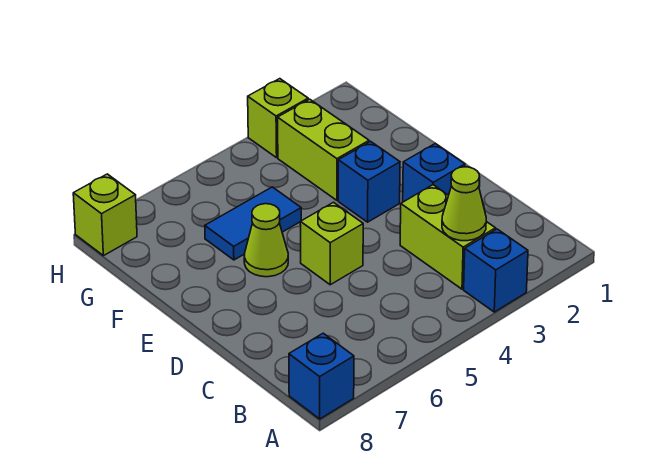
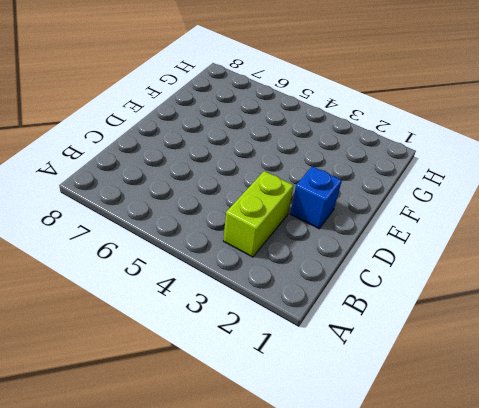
none -> blue brick A3 level 1
none -> blue brick A8 level 1
none -> lime brick D5 level 1

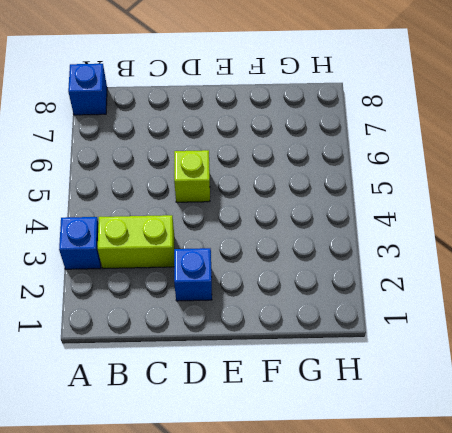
none -> blue brick E3 level 1
none -> lime cone E6 level 1
none -> lime brick F3:G3 level 1

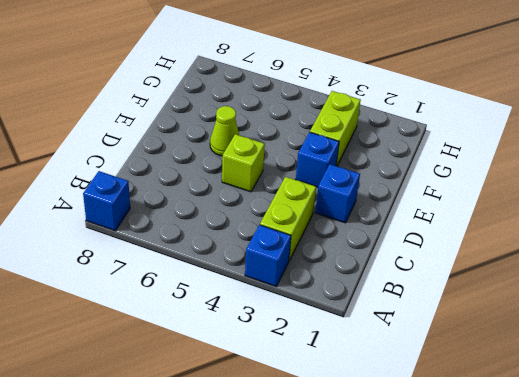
none -> blue tile F5:F6 level 1
none -> lime brick H3 level 1
none -> lime brick H8 level 1

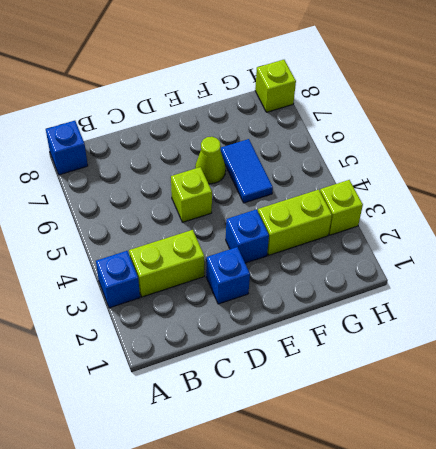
none -> lime cone B3 level 2

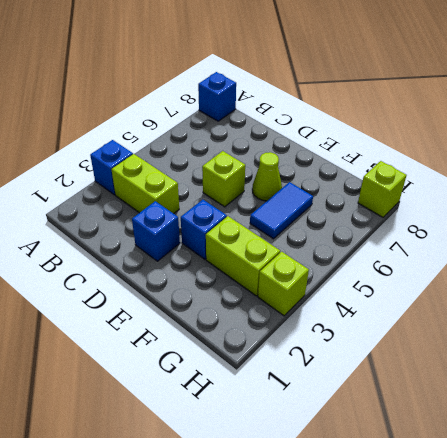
none -> lime cone B3 level 2

